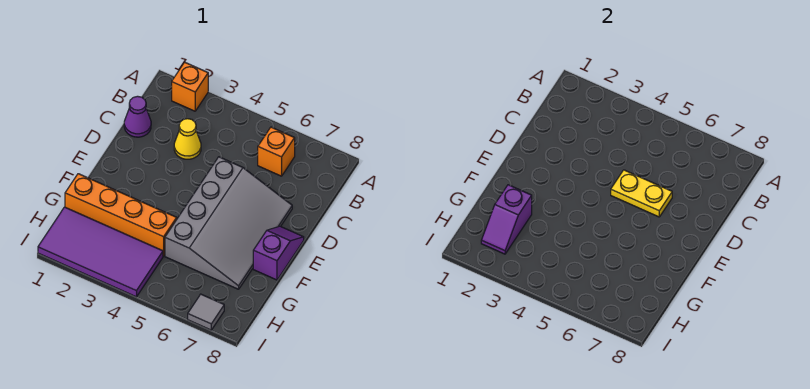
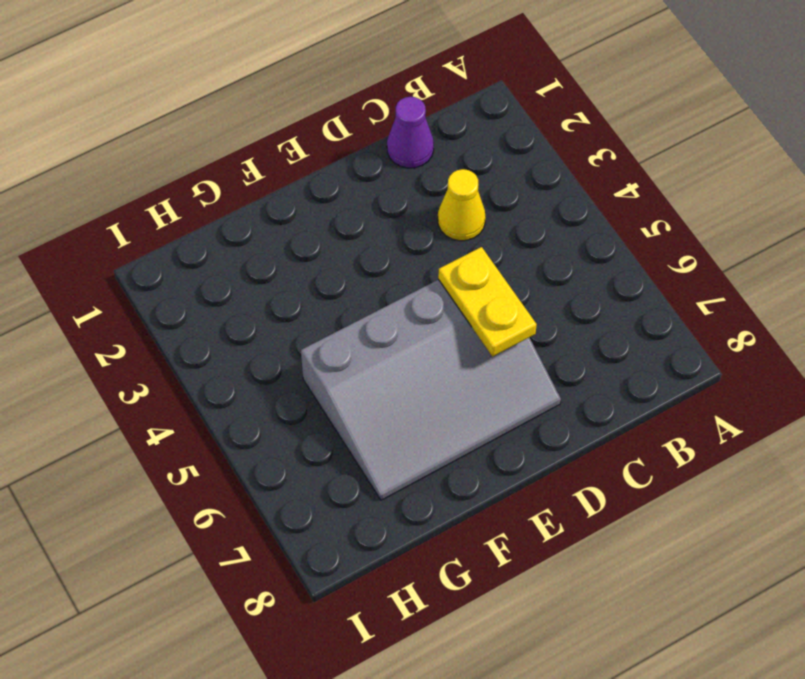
none -> orange brick A2 level 1
none -> orange brick B6 level 1

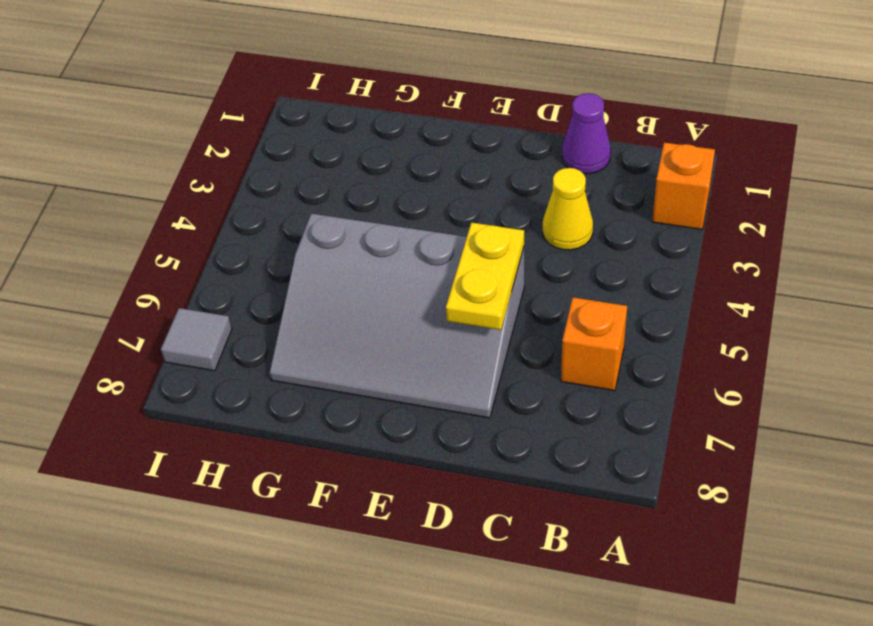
none -> purple slope E8:F8 level 1 top F
none -> orange brick G1:G4 level 1

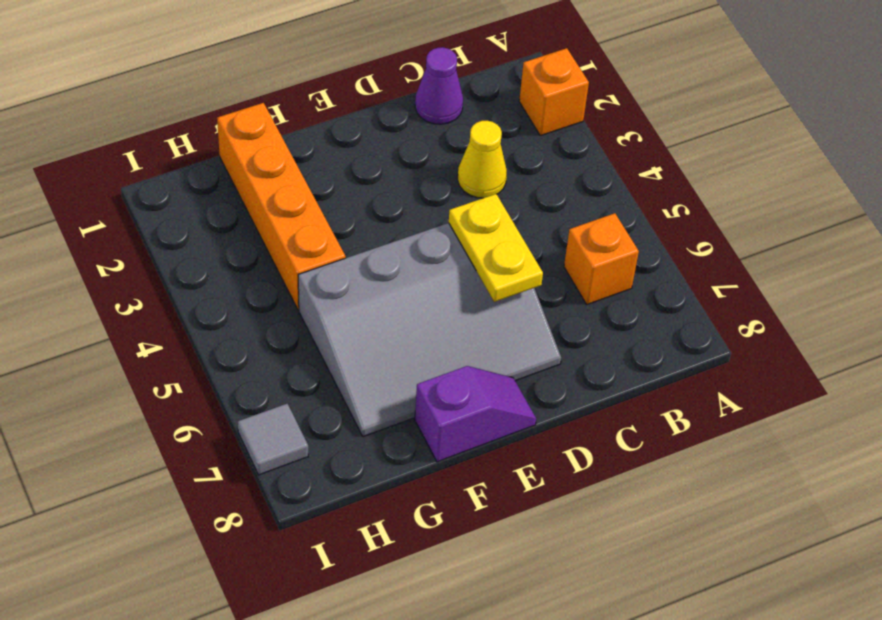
none -> purple tile H1:I4 level 1
none -> purple slope G2:H2 level 2 top G

